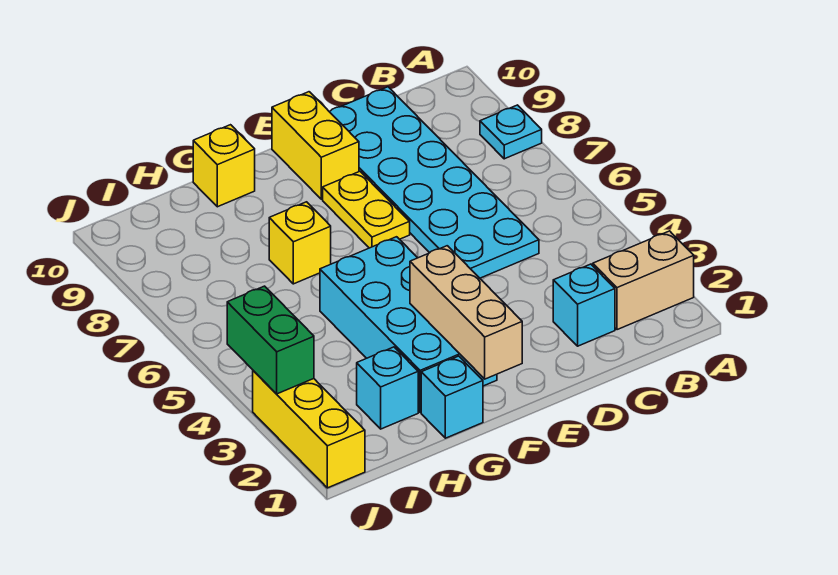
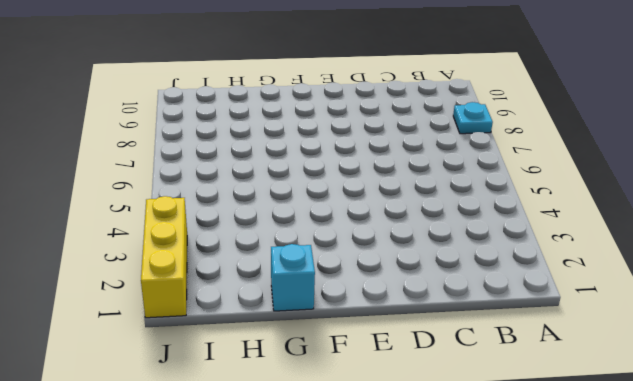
none -> tan brick A2:B2 level 1
none -> cyan brick C2 level 1
none -> cyan plate C5:D10 level 1

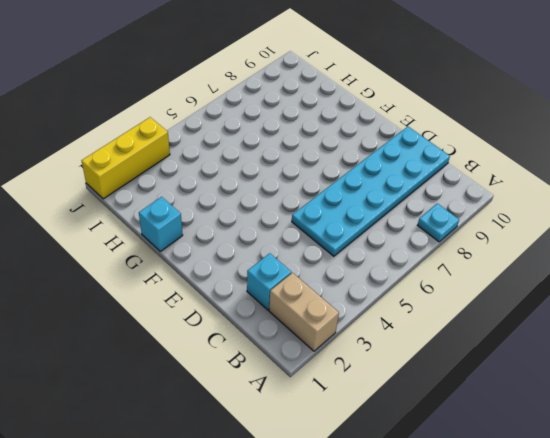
none -> yellow plate E7:E8 level 1
none -> yellow brick E9:E10 level 1
none -> cyan brick F2:G5 level 1

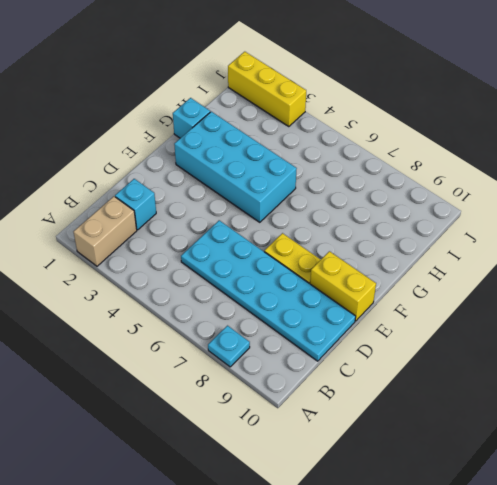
none -> yellow brick G7 level 1
none -> yellow brick G10 level 1
none -> cyan brick H2 level 1

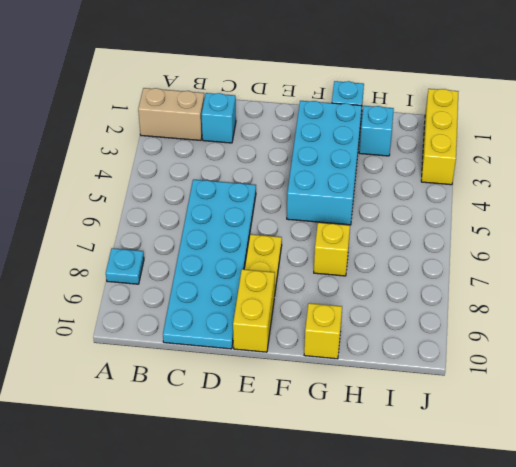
none -> tan brick F1:F3 level 2
none -> green brick J3:J4 level 2

